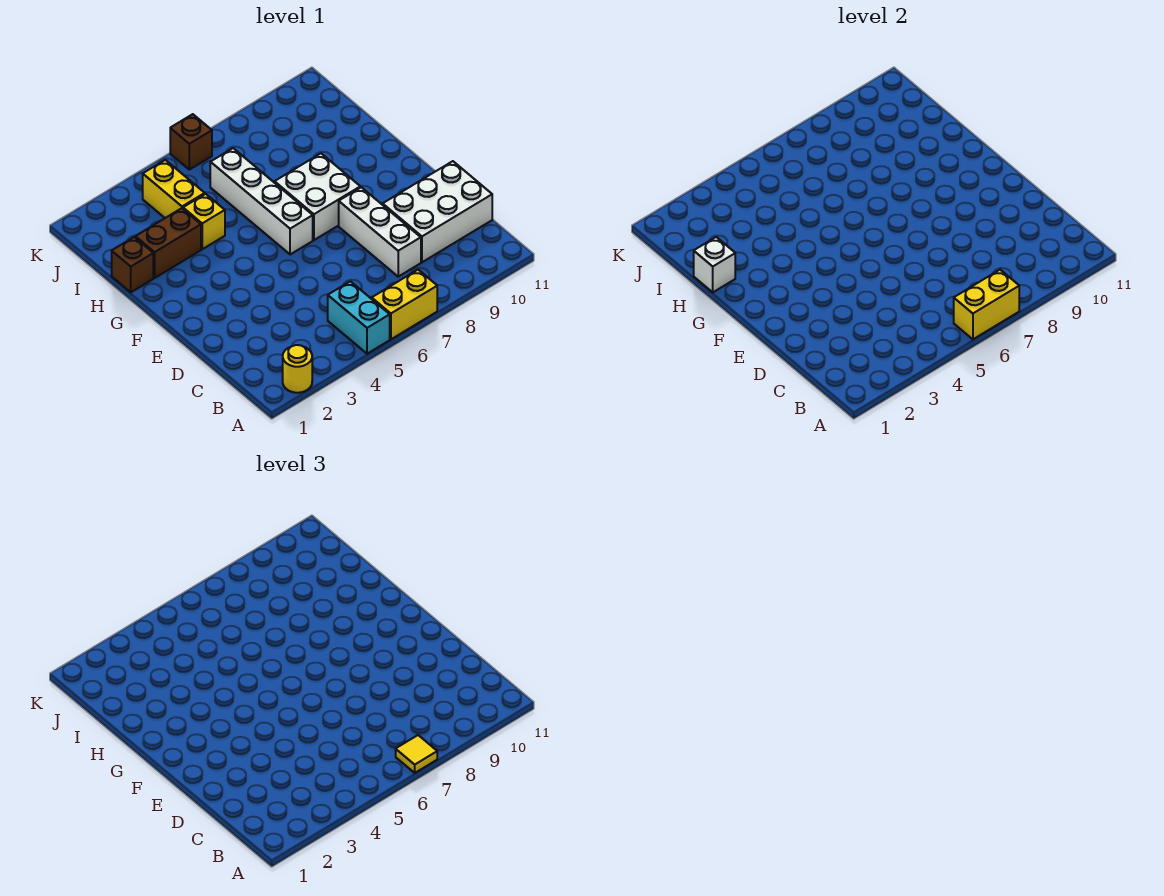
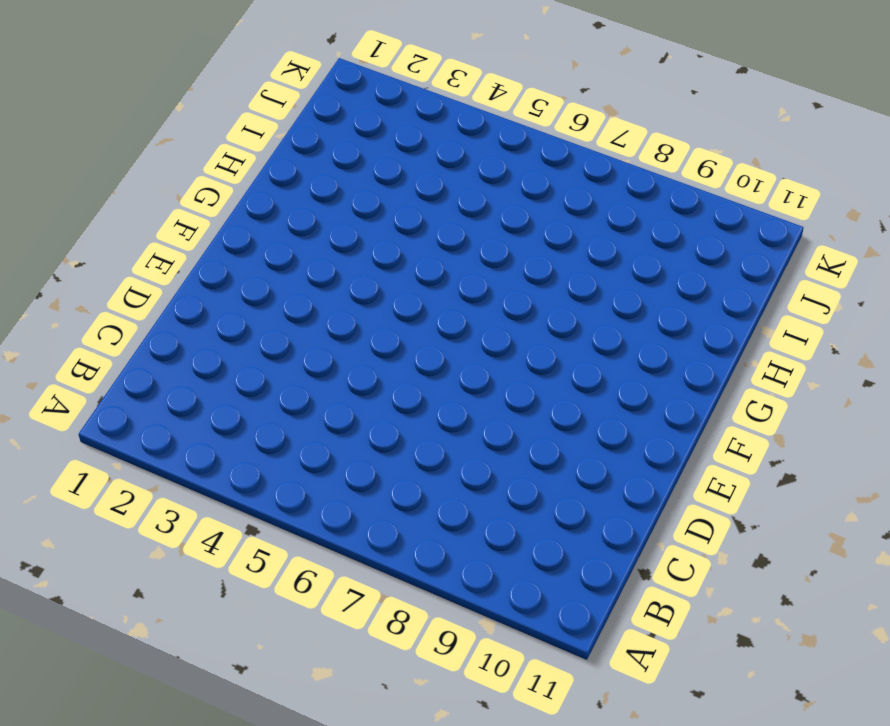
none -> yellow round brick A2 level 1
none -> cyan brick A5:B5 level 1
none -> yellow brick A6:A7 level 1

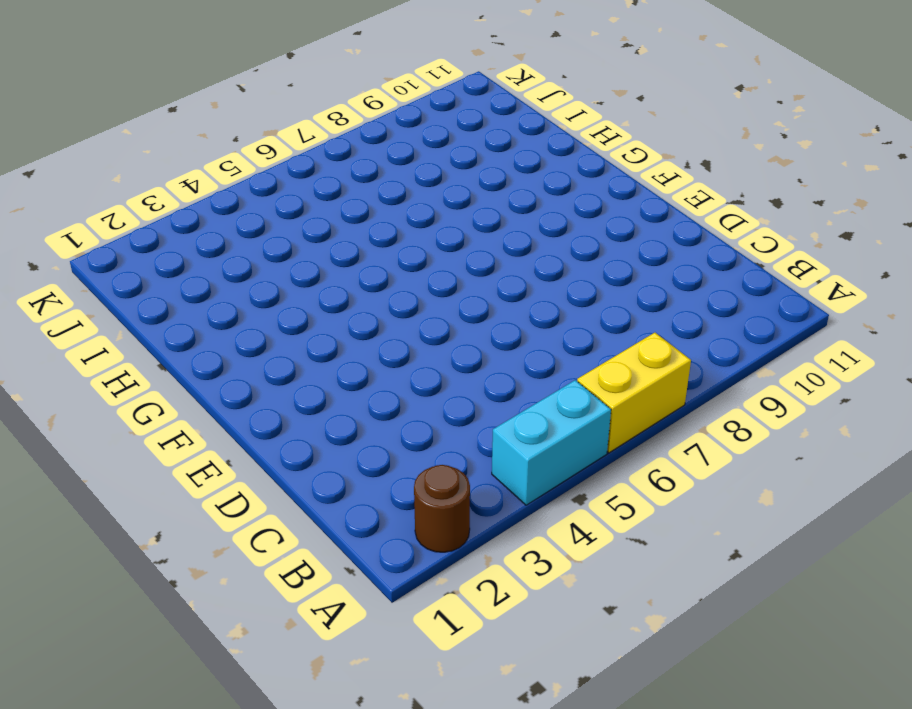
brown round brick A2 level 1 -> yellow round brick A2 level 1
cyan brick A4:A5 level 1 -> cyan brick A5:B5 level 1
none -> white brick C8:E8 level 1
none -> white brick C9:D11 level 1
none -> white brick F6:I6 level 1

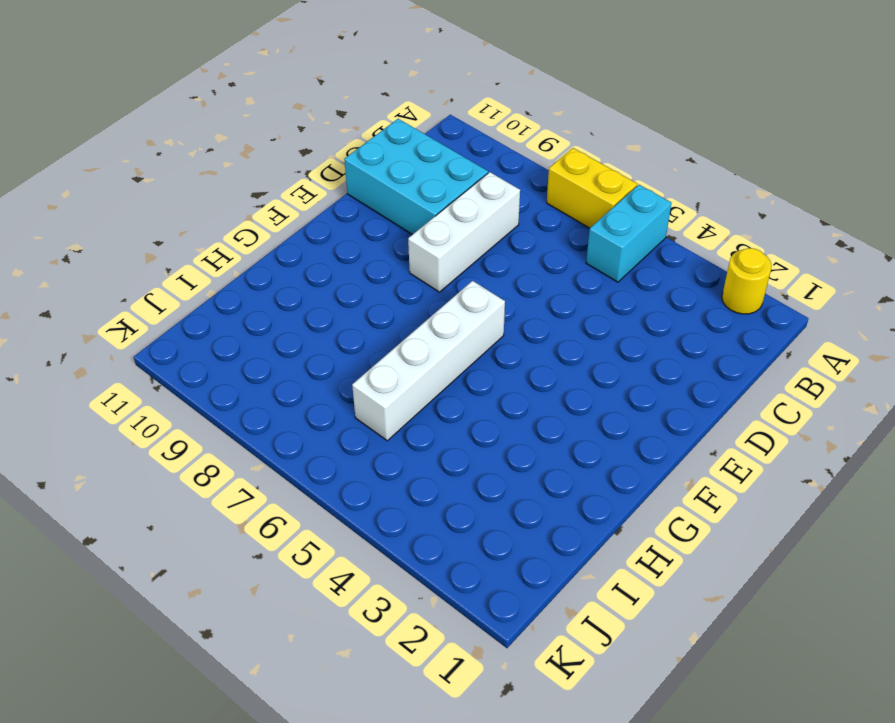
cyan brick C9:D11 level 1 -> white brick C9:D11 level 1
none -> white brick F7:G8 level 1
none -> brown brick H1 level 1
none -> brown brick H2:H3 level 1

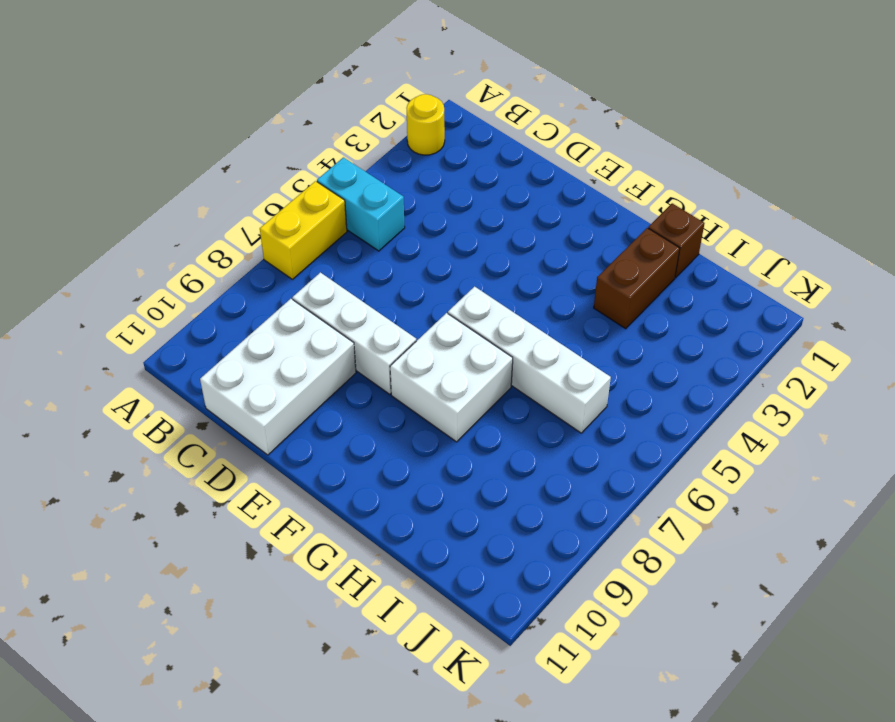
none -> yellow brick H4 level 1
none -> yellow brick I4:J4 level 1
none -> brown brick K6 level 1

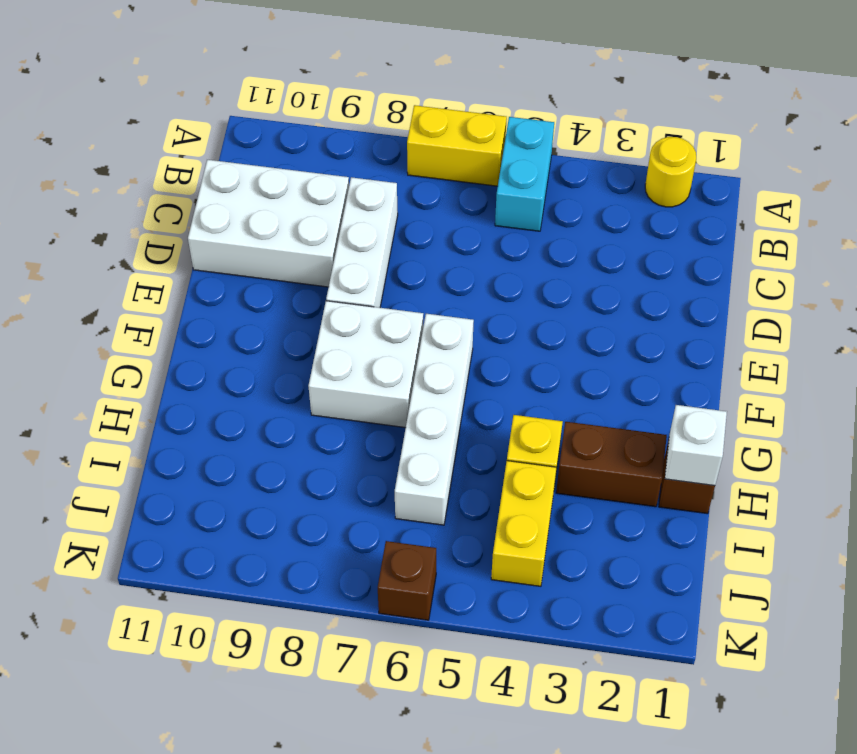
none -> yellow brick A6:A7 level 2
none -> yellow tile A7 level 3

